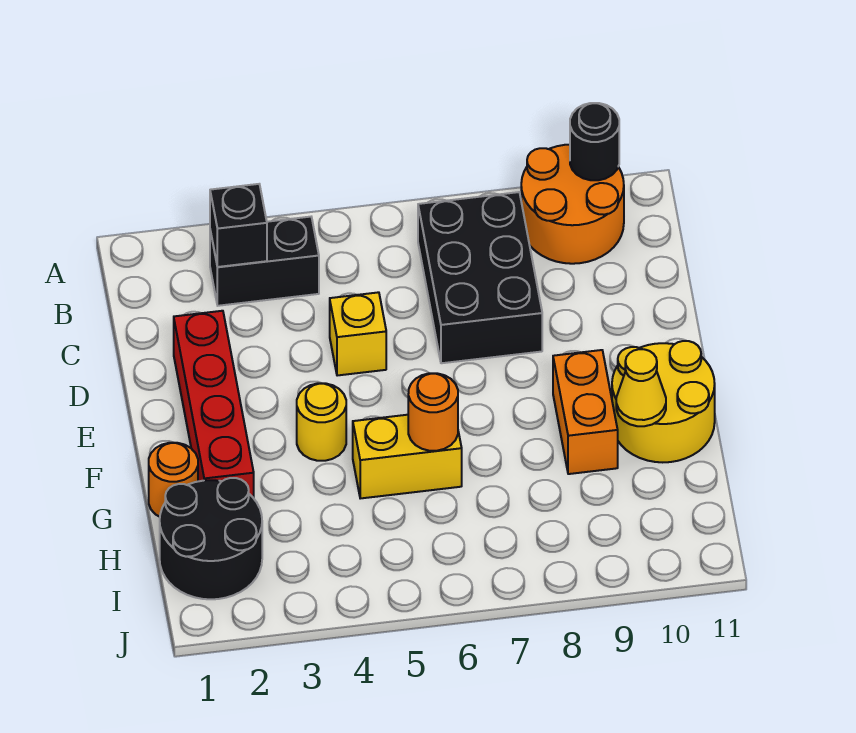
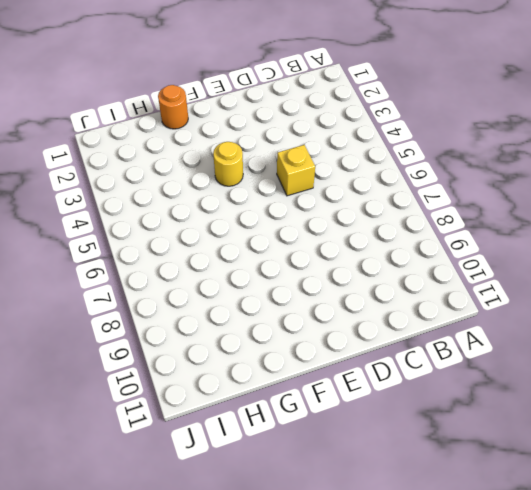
none -> orange round brick A9:B10 level 1
none -> black brick B3:B4 level 1
none -> black brick B7:D8 level 1

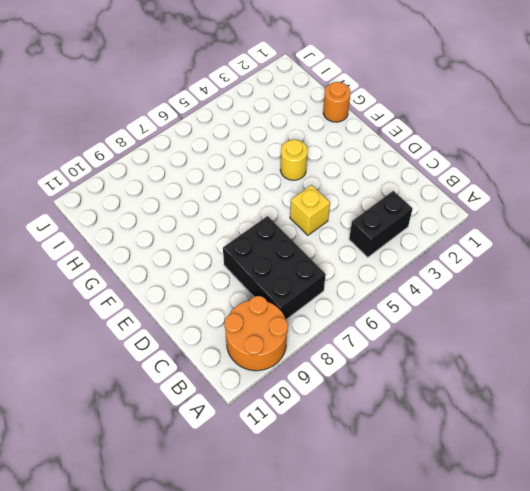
none -> red brick D2:G2 level 1
none -> orange brick F9:G9 level 1
none -> yellow round brick F10:G11 level 1

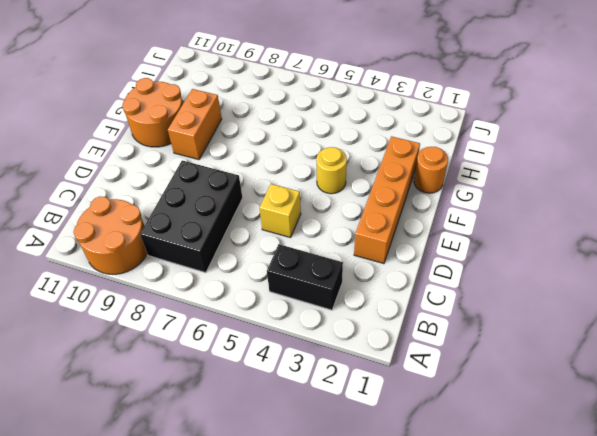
orange brick D2:G2 level 1 -> red brick D2:G2 level 1
orange round brick F10:G11 level 1 -> yellow round brick F10:G11 level 1
none -> yellow brick G5:G6 level 1
none -> black round brick H1:I2 level 1
none -> black round brick A10 level 2

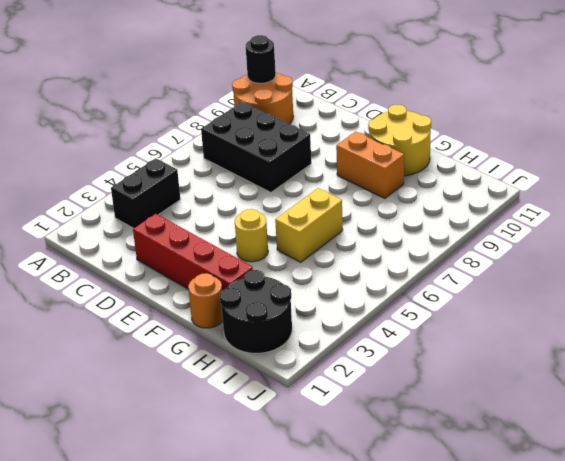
none -> yellow brick D5 level 1
none -> black brick B3 level 2
none -> orange round brick G6 level 2

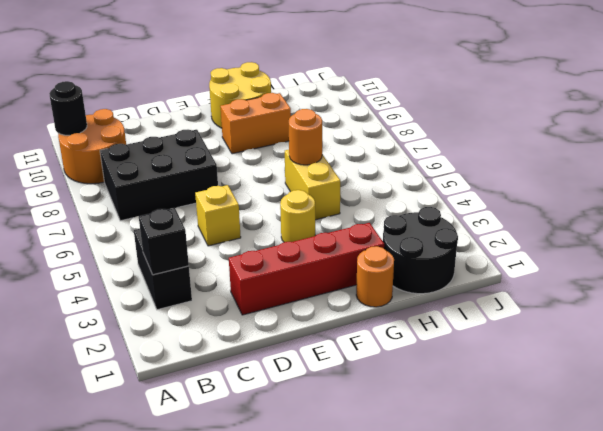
none -> yellow cone G10 level 2

